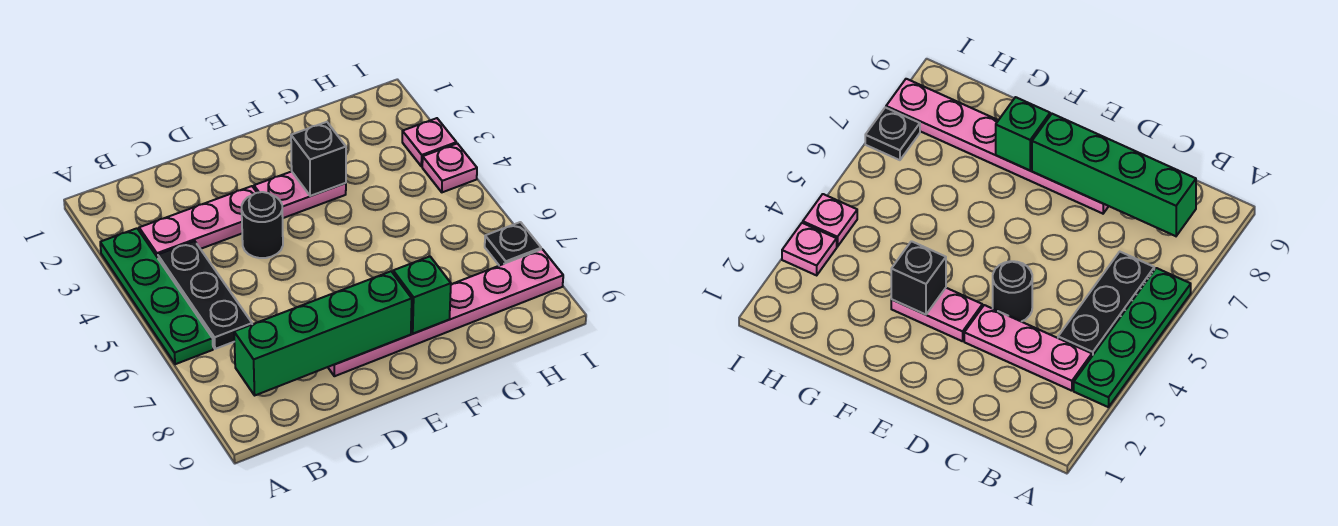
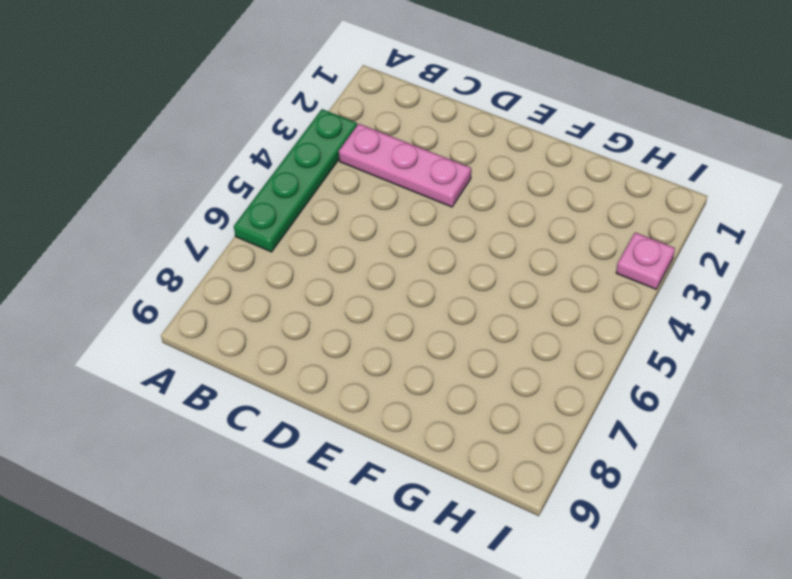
none -> black plate B4:B6 level 1
none -> black round brick D4 level 1
none -> pink plate D8:I8 level 1

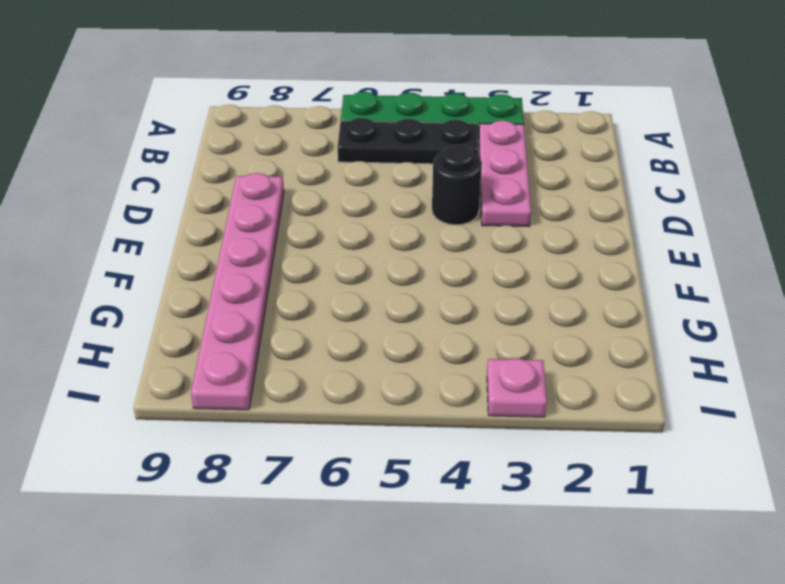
none -> pink plate E3:F3 level 1
none -> pink plate I4 level 1
none -> black plate I7 level 1

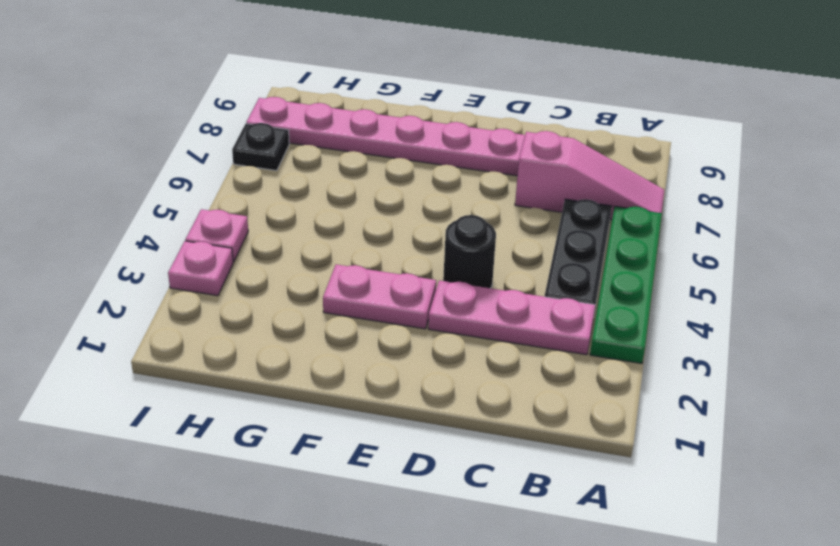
pink slope A7:C7 level 1 top C -> none
none -> green brick B8:E8 level 2
none -> black brick F3 level 2
none -> green brick F8 level 2

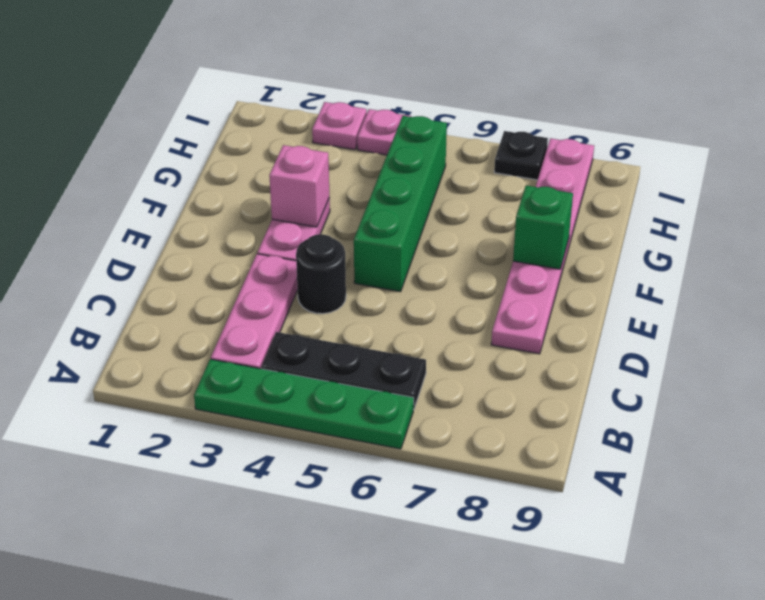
green brick E5:H5 level 1 -> green brick B8:E8 level 2
pink brick F3 level 2 -> black brick F3 level 2

